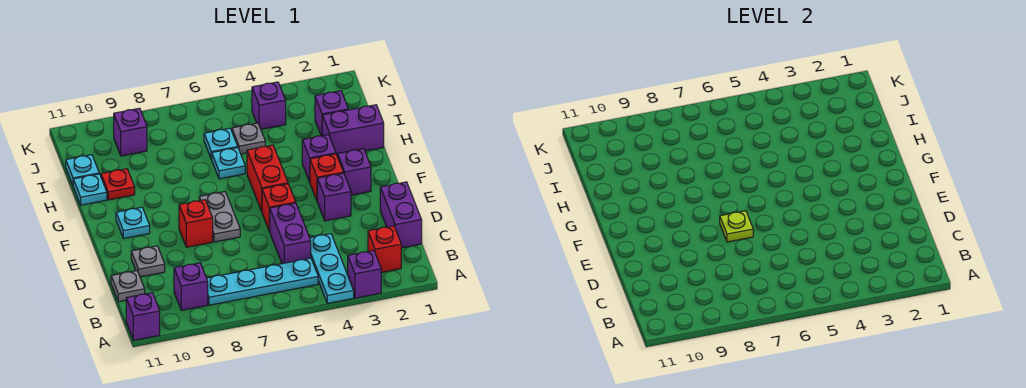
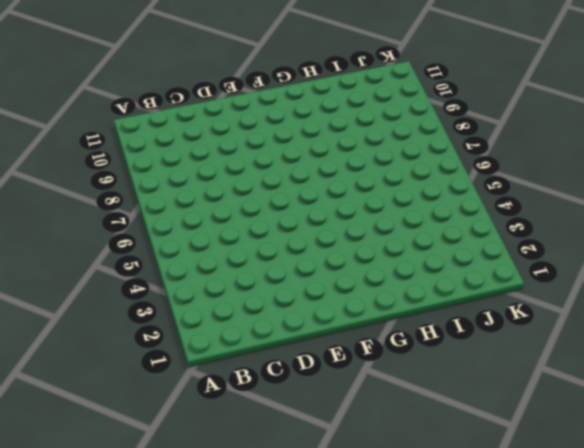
none -> purple brick A3 level 1
none -> cyan plate A4:C4 level 1
none -> purple brick A11 level 1
none -> red brick B2 level 1

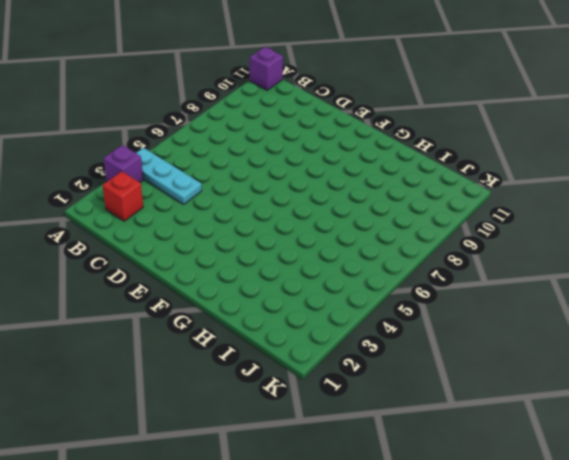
none -> cyan plate B5:B8 level 1
none -> purple brick B9 level 1
none -> purple brick C1:D1 level 1
none -> purple brick C5:D5 level 1

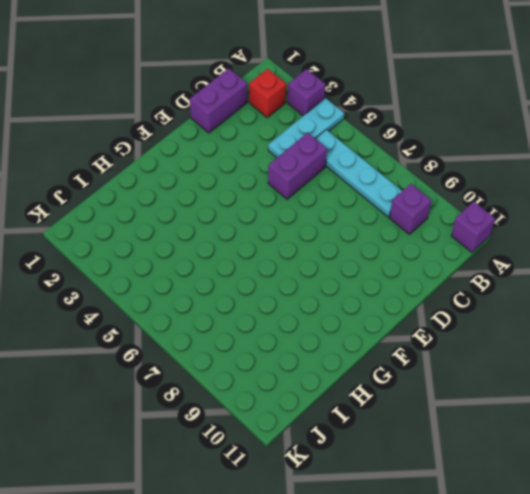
none -> grey plate C11 level 1
none -> grey plate D10 level 1
none -> purple brick E3 level 1
none -> red brick E5 level 1

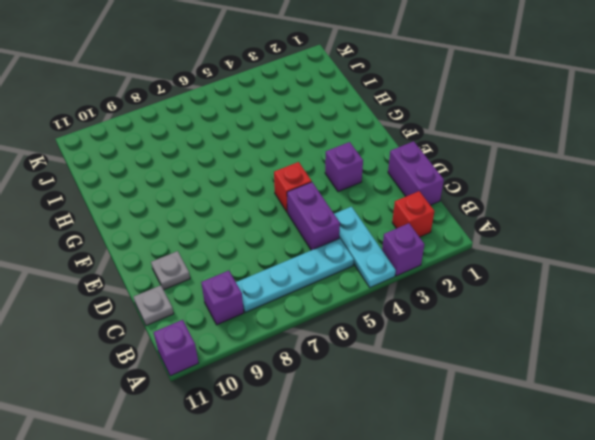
none -> grey plate E7:F7 level 1
none -> red brick E8 level 1
none -> purple brick F2 level 1
none -> red brick F3 level 1

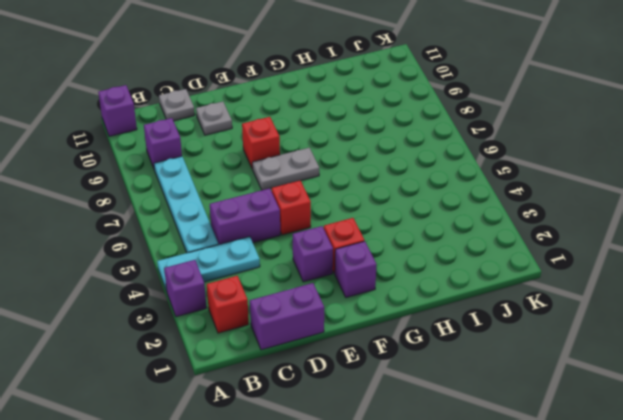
none -> red brick F5:G5 level 1
none -> cyan plate F10 level 1
none -> purple brick G3 level 1
none -> purple brick H1:H2 level 1

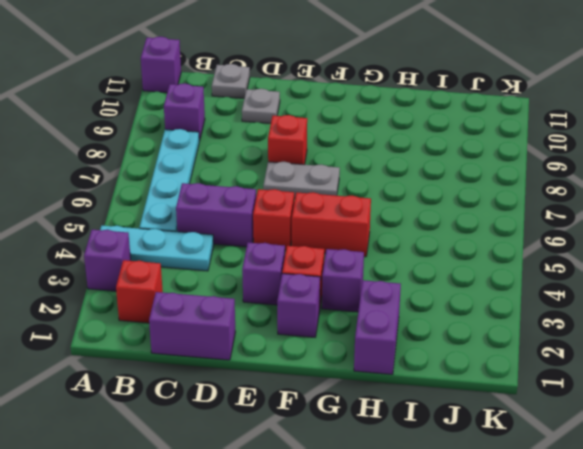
none -> cyan plate F10 level 1
none -> cyan plate H6 level 1
none -> red plate H10 level 1
none -> cyan plate H11 level 1

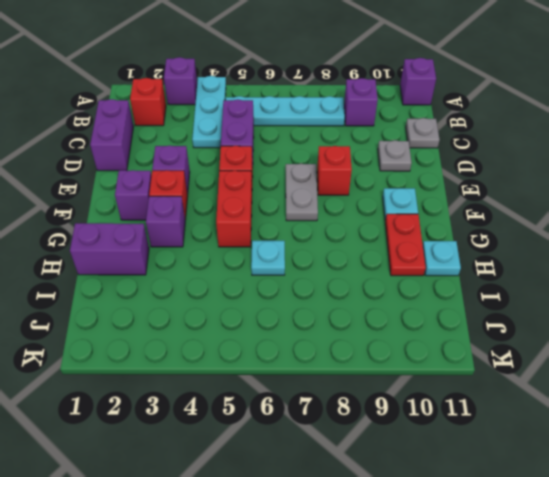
red plate G10:H10 level 1 -> red plate H10 level 1
none -> purple brick I2 level 1
none -> grey plate I5 level 1
none -> cyan plate I6 level 1
none -> cyan plate I11 level 1

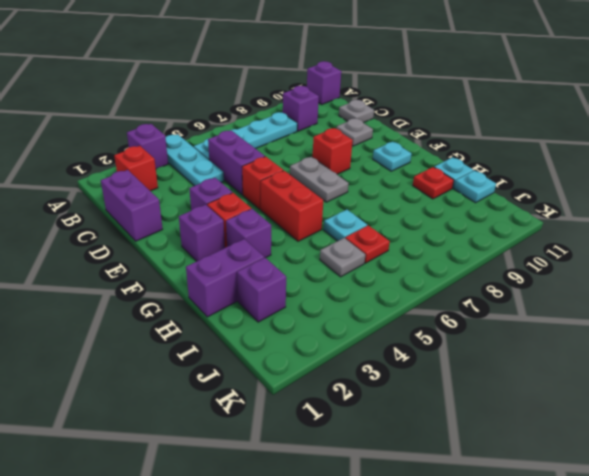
red plate I6 level 1 -> cyan plate I6 level 1
none -> purple brick J4 level 1
none -> purple brick J9 level 1
none -> lime plate E7 level 2

